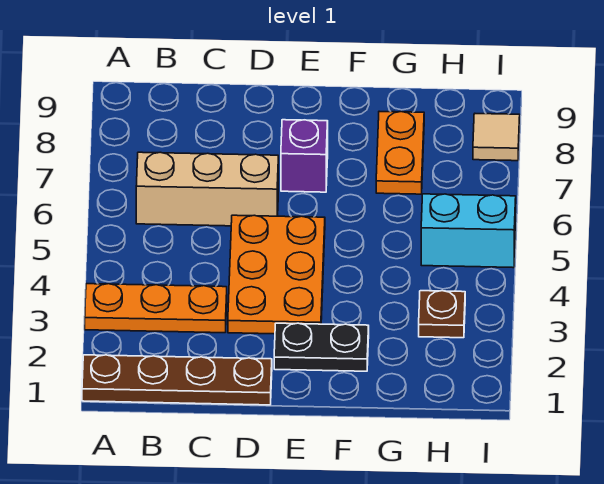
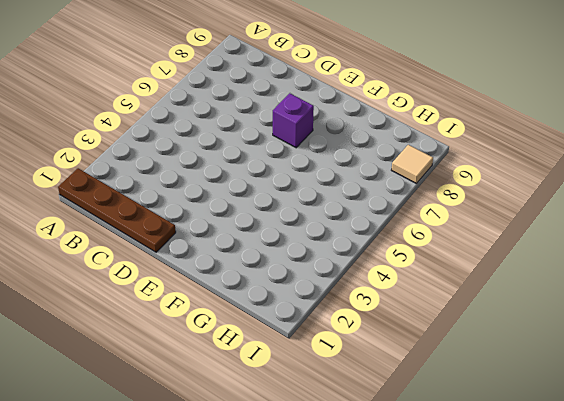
none -> orange plate A3:C3 level 1
none -> tan brick B6:D6 level 1

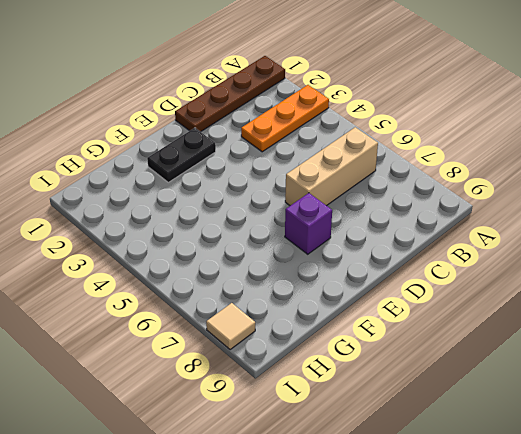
none -> orange plate D3:E5 level 1
none -> orange plate G7:G8 level 1

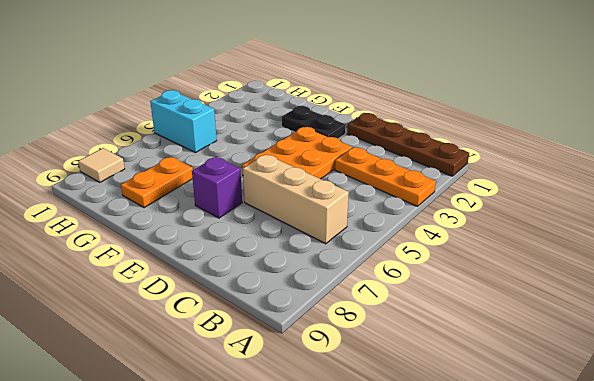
none -> brown plate H3 level 1

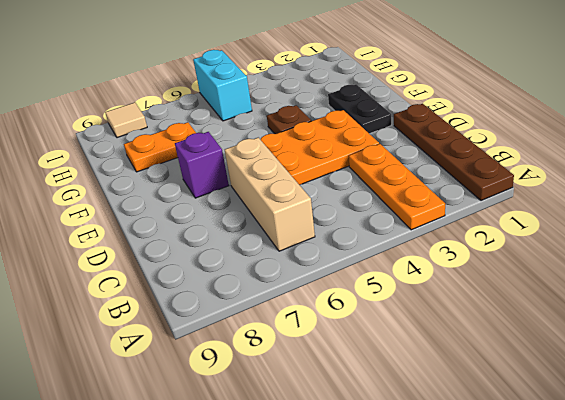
brown plate F4 level 1 -> brown plate H3 level 1

